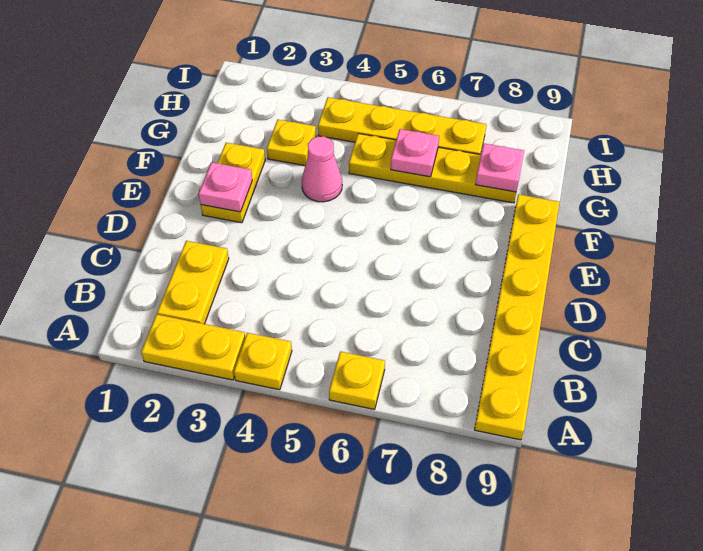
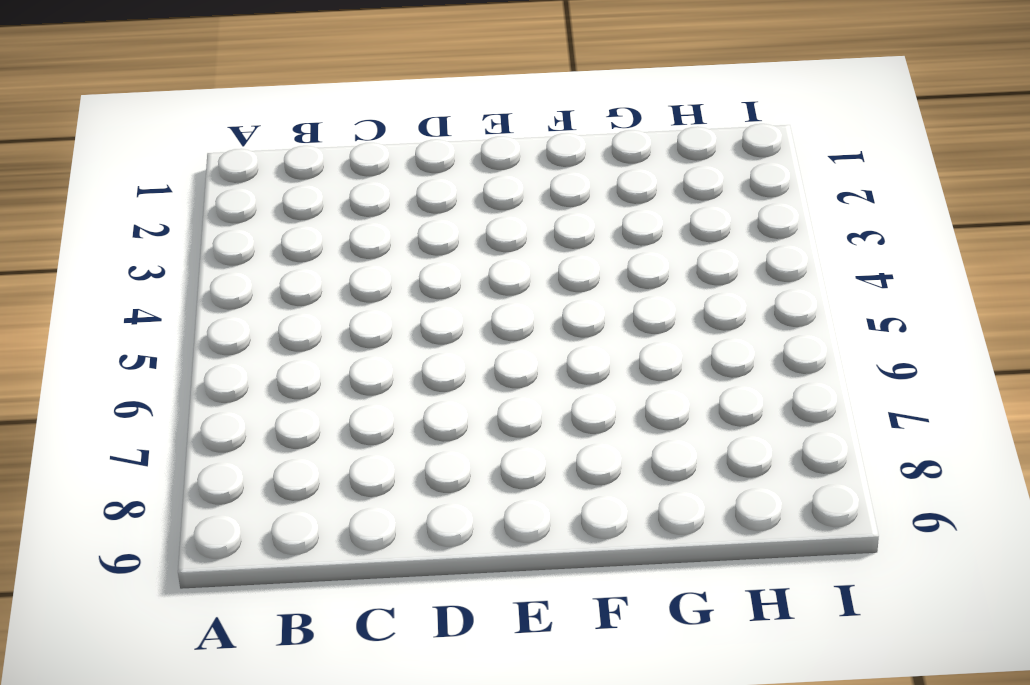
none -> yellow plate A2:A3 level 1
none -> yellow plate A4 level 1
none -> yellow plate A6 level 1

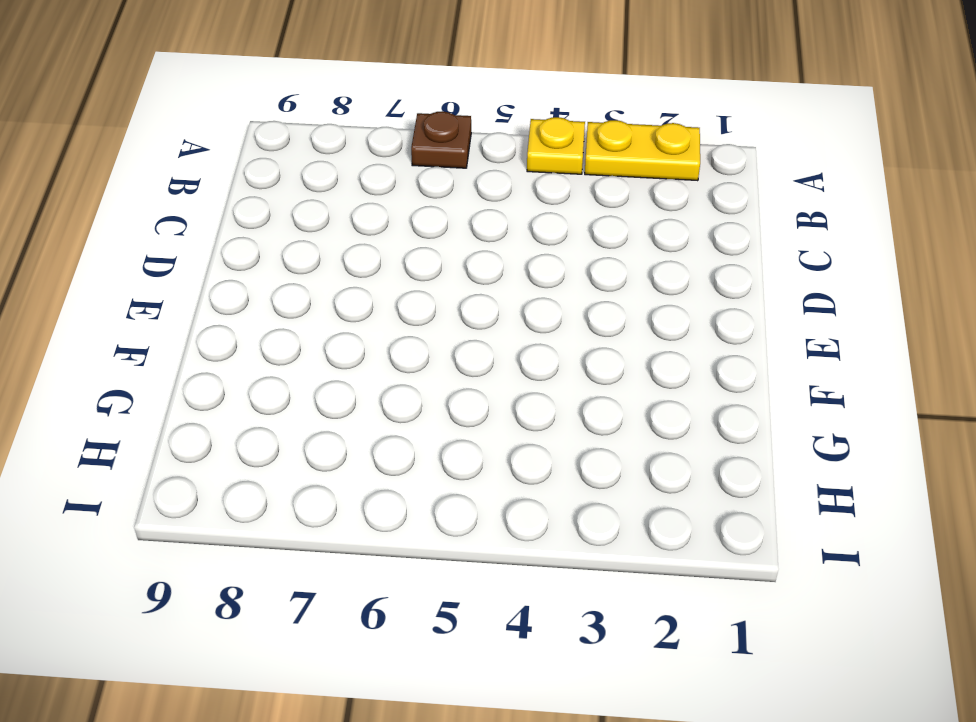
brown plate A6 level 1 -> yellow plate A6 level 1
none -> yellow plate A9:F9 level 1
none -> yellow plate B2:C2 level 1
none -> yellow plate E2:F2 level 1

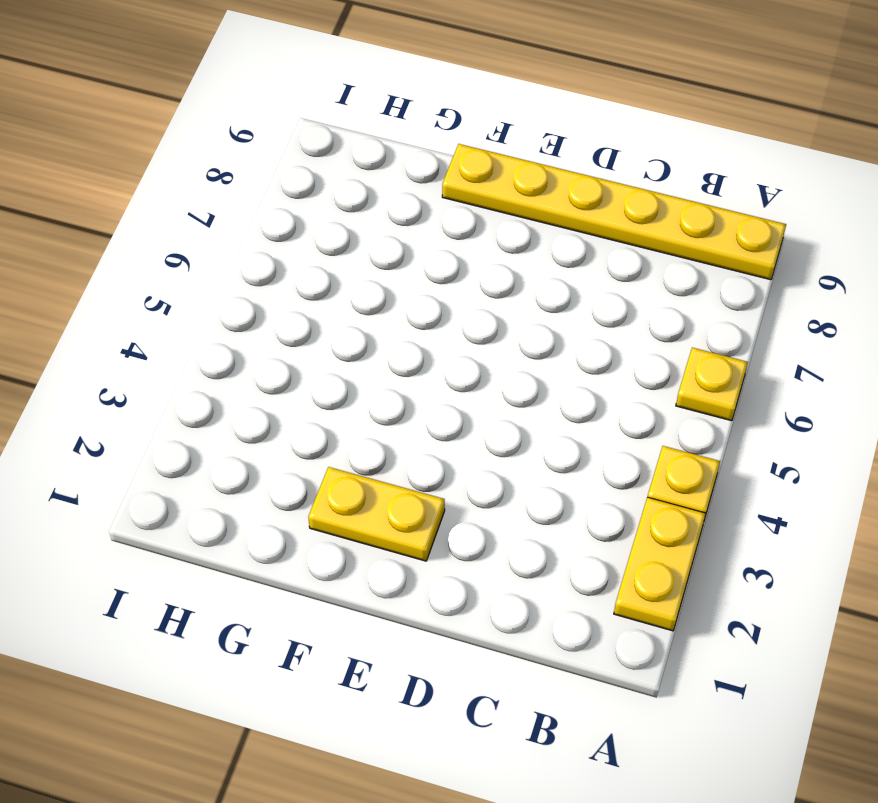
none -> yellow plate B2:C2 level 1
none -> pink cone F4 level 1
none -> yellow plate G3 level 1

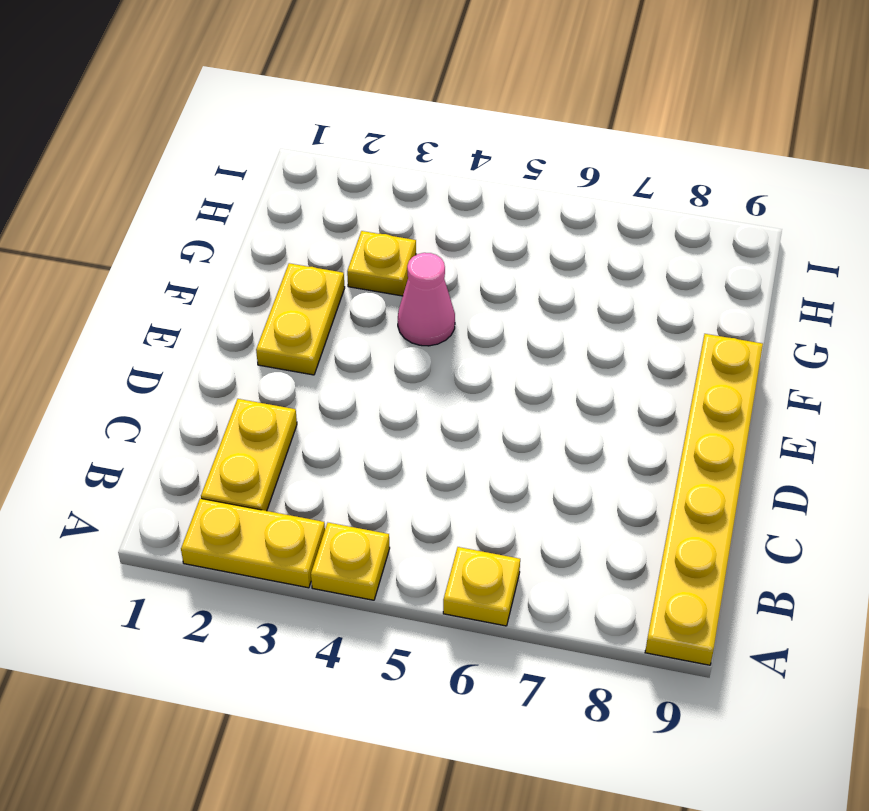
none -> yellow plate G5:G8 level 1
none -> yellow plate H4:H7 level 1
none -> pink plate E2 level 2

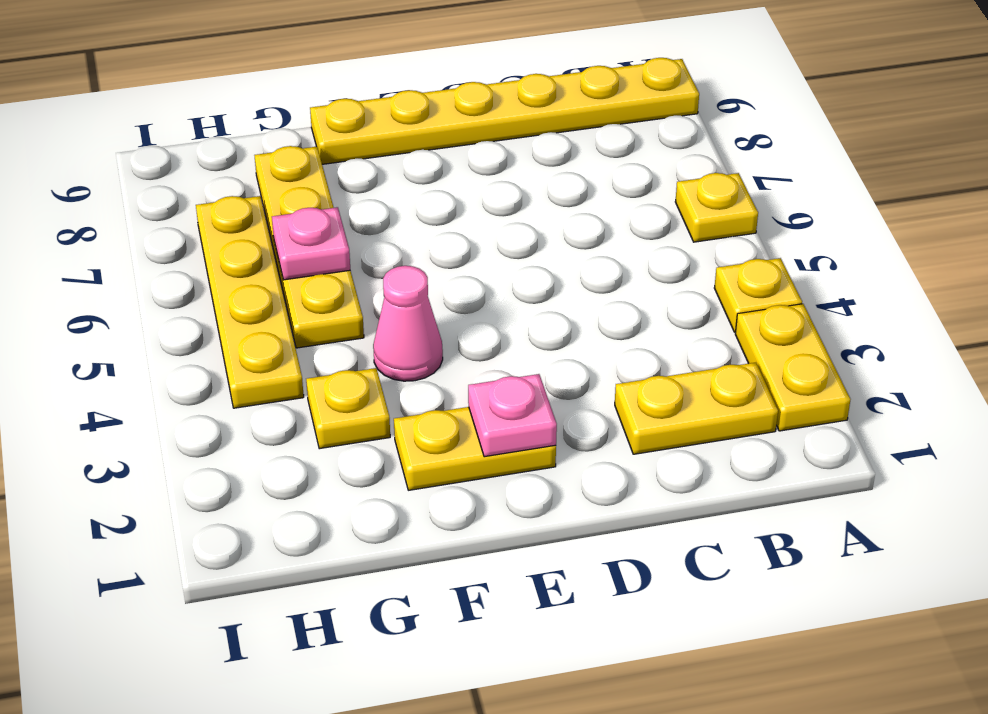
none -> pink plate G8 level 2

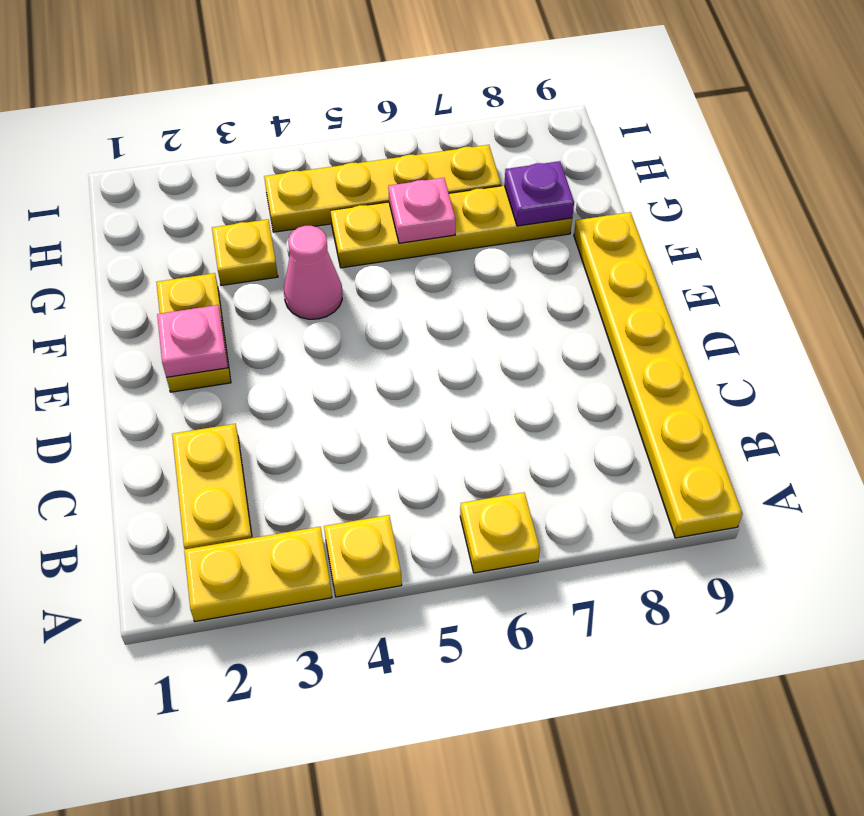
purple plate G8 level 2 -> pink plate G8 level 2

